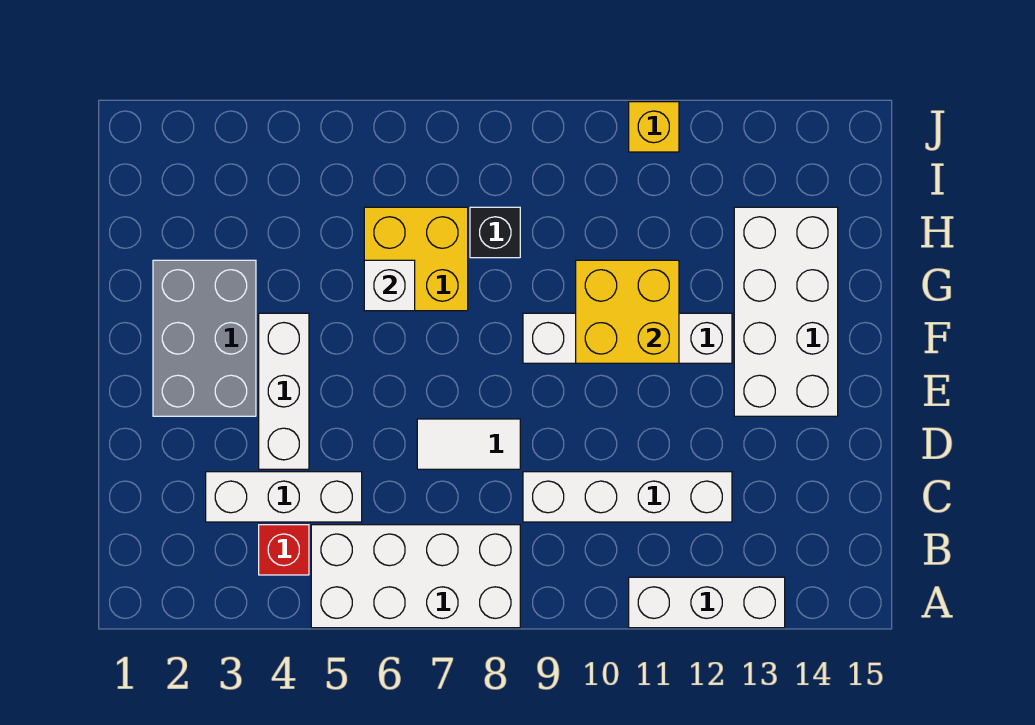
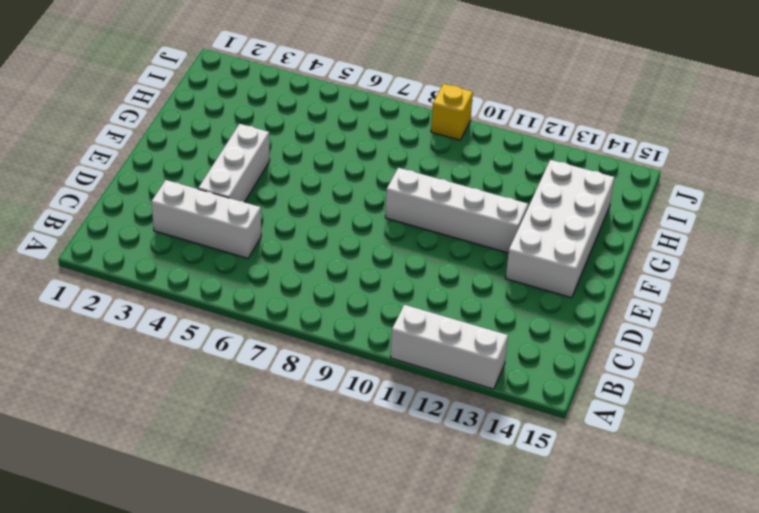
yellow brick J9 level 1 -> yellow brick J11 level 1
none -> white brick A5:B8 level 1
none -> red brick B4 level 1
none -> white brick C9:C12 level 1

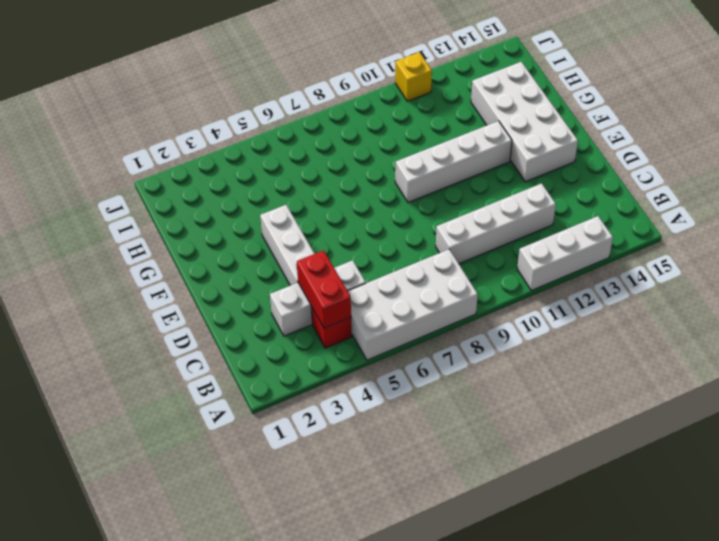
red brick B4:C4 level 2 -> none
none -> white tile D7:D8 level 1
none -> grey brick E2:G3 level 1
none -> yellow brick G6:H7 level 1

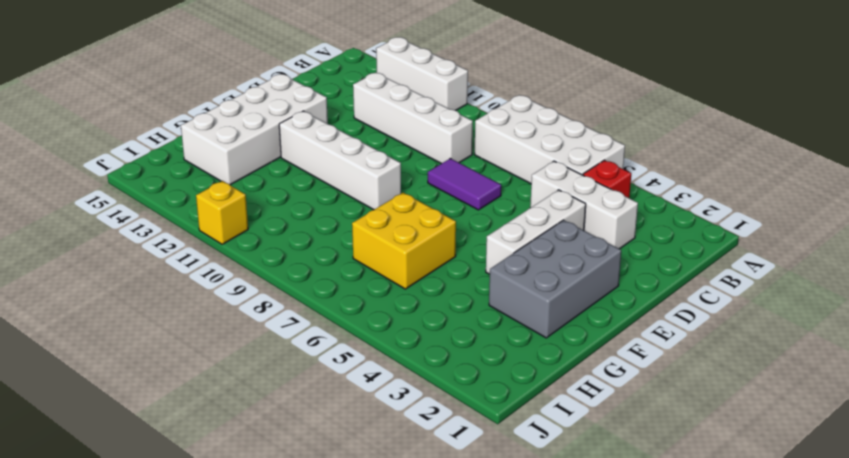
purple tile D7:D8 level 1 -> white tile D7:D8 level 1
none -> black brick H8 level 1
none -> yellow brick F10:G11 level 2
none -> white brick G6 level 2

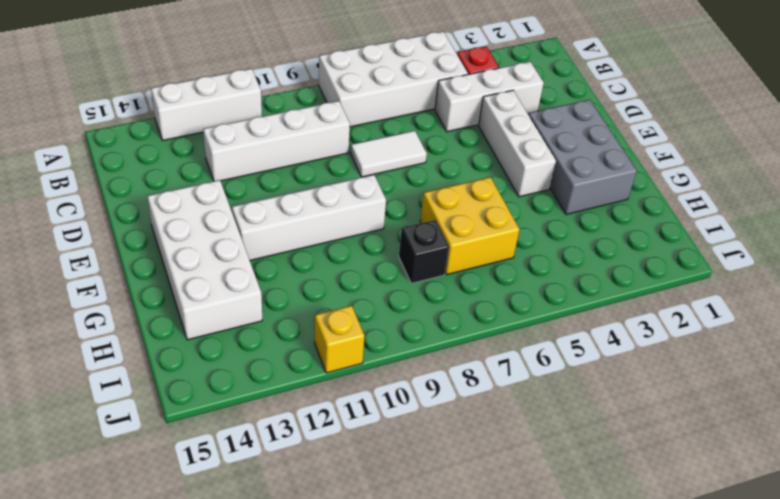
none -> yellow brick F10:G11 level 2
none -> white brick G6 level 2

